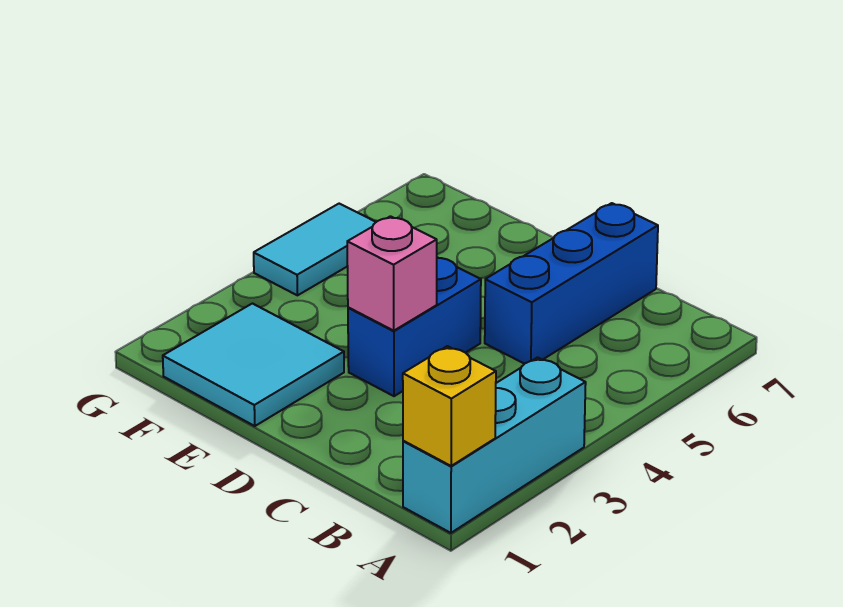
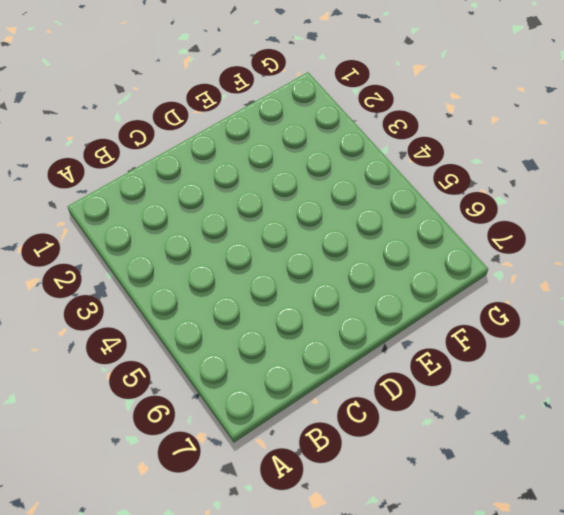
none -> cyan brick A1:A3 level 1
none -> blue brick C5:C7 level 1

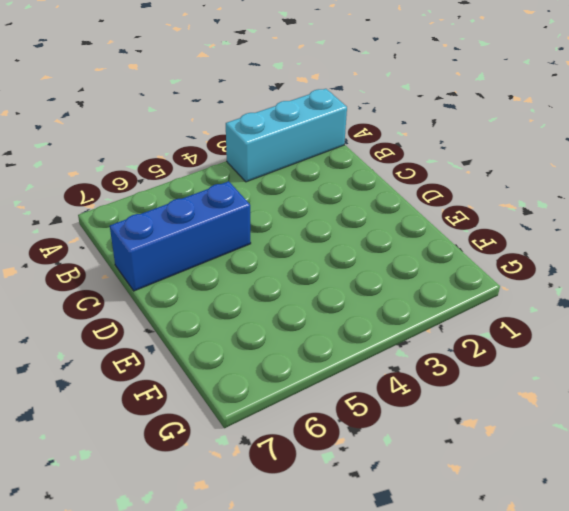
none -> blue brick D3:D4 level 1
none -> cyan tile E1:F2 level 1

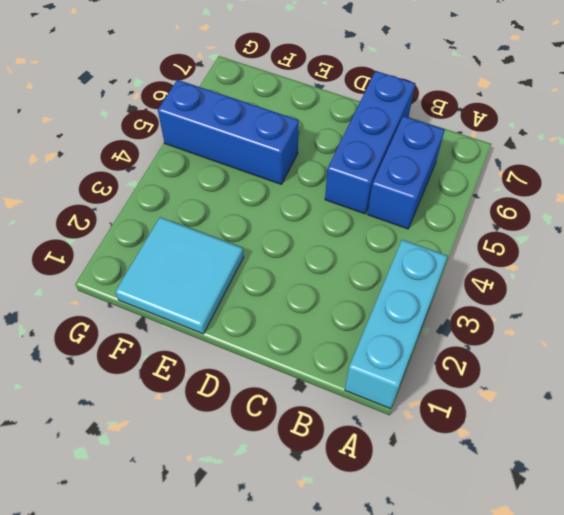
blue brick B5:B6 level 1 -> blue brick D3:D4 level 1
blue brick E5:G5 level 1 -> cyan tile G4:G5 level 1
none -> yellow brick A1 level 2
none -> pink brick D3 level 2

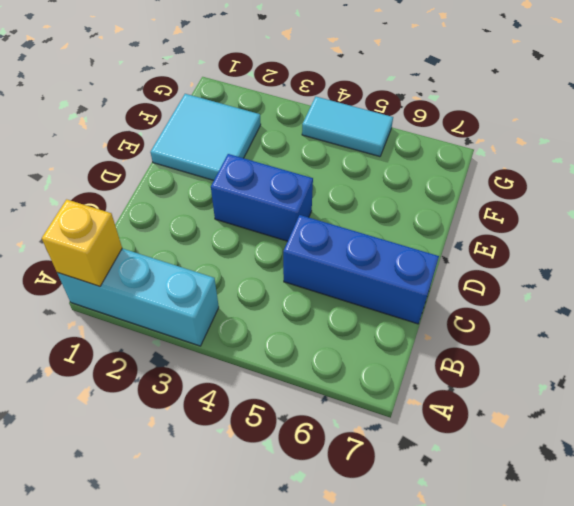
none -> pink brick D3 level 2

